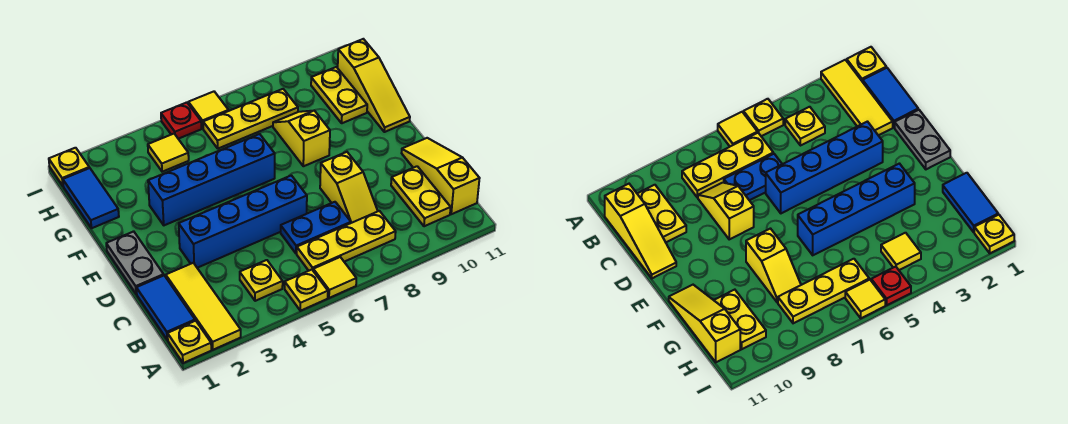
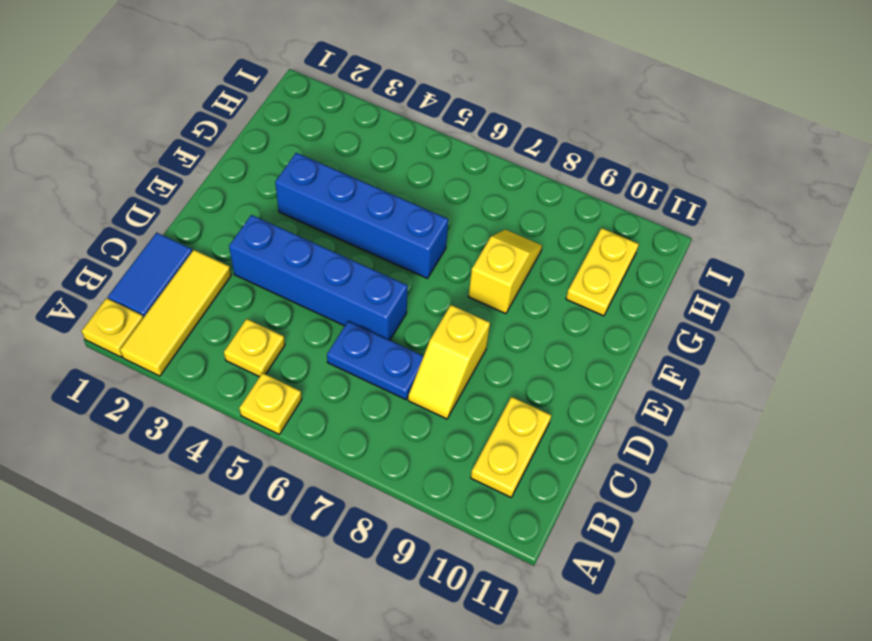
none -> yellow tile A6 level 1
none -> yellow plate B6:B8 level 1
none -> yellow slope B11:D11 level 1 top B

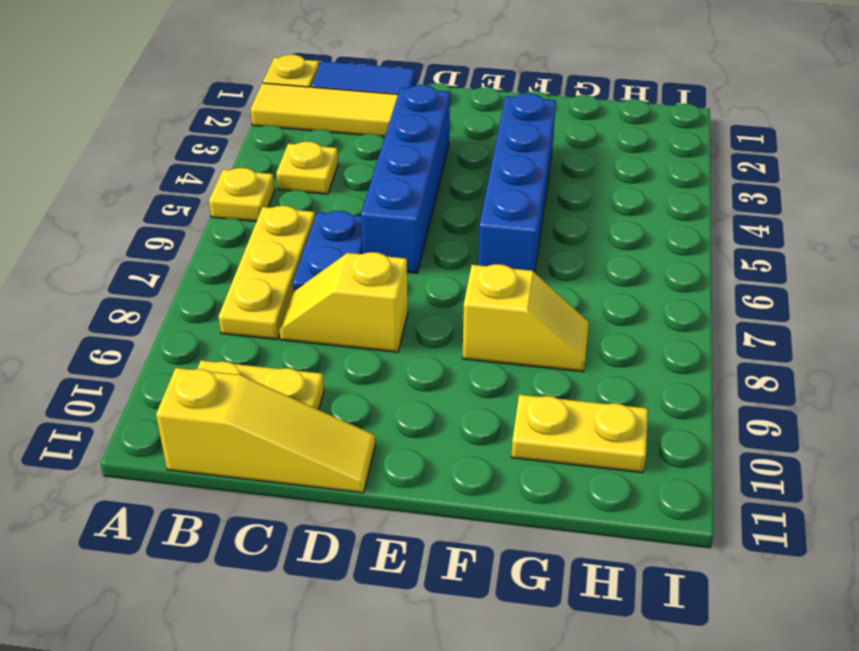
none -> yellow tile A6 level 1
none -> grey plate D1:E1 level 1
none -> yellow slope F11:H11 level 1 top H

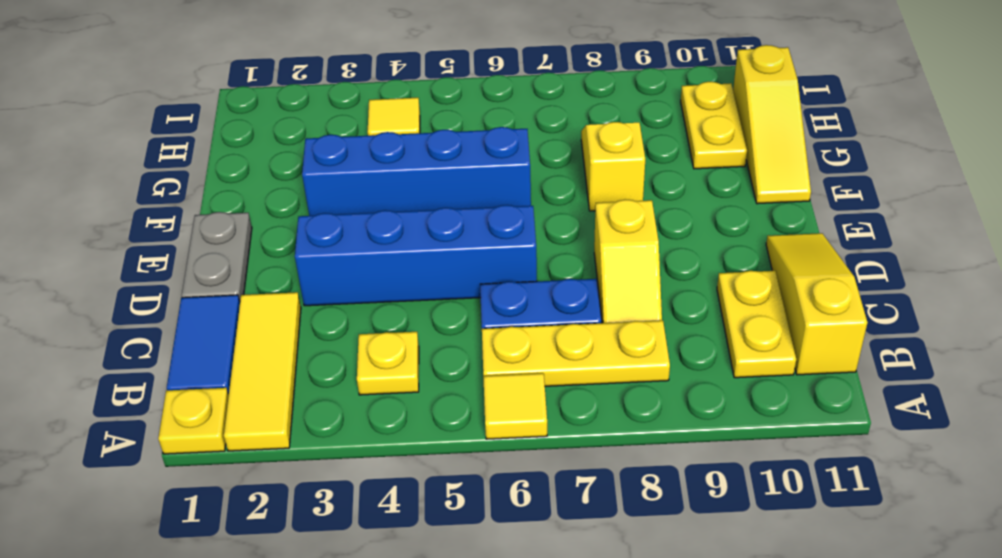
none -> yellow plate A5 level 1
none -> blue tile G1:H1 level 1
none -> yellow plate H6:H8 level 1

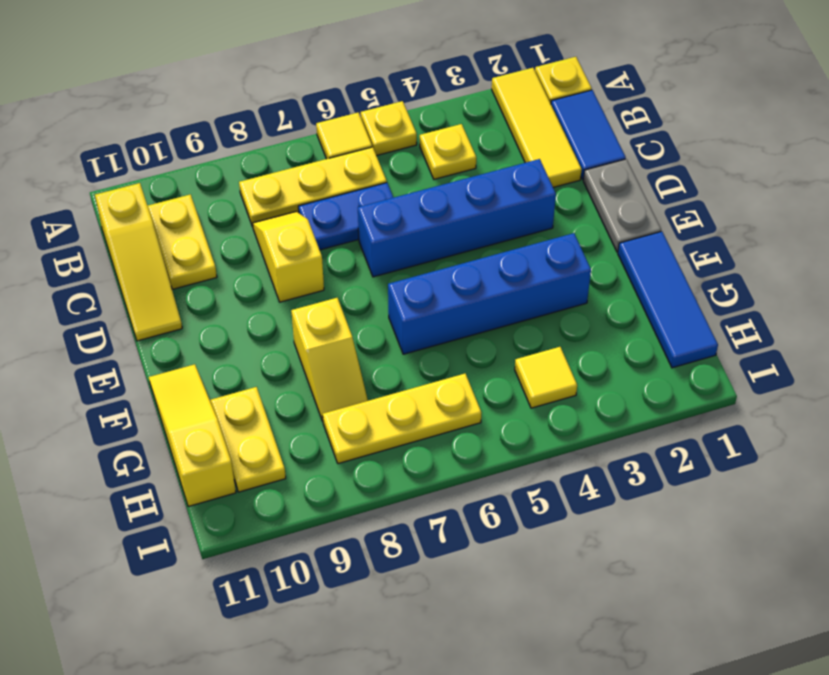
blue tile F1:H1 level 1 -> blue tile G1:H1 level 1
none -> yellow plate I1 level 1
none -> red plate I5 level 1
none -> yellow tile I6 level 1

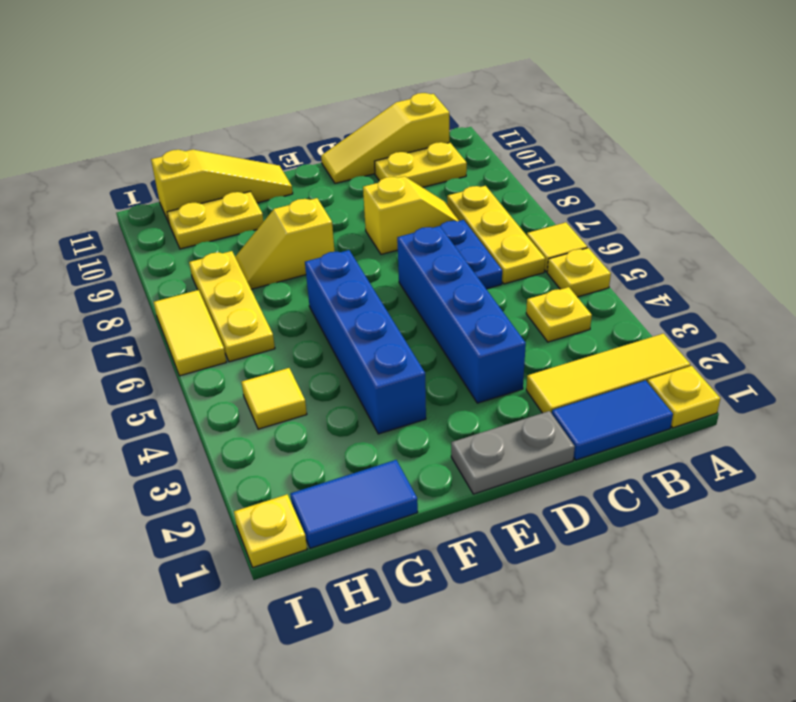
yellow tile I6:I7 level 1 -> yellow tile I6 level 1
none -> red plate I5 level 1

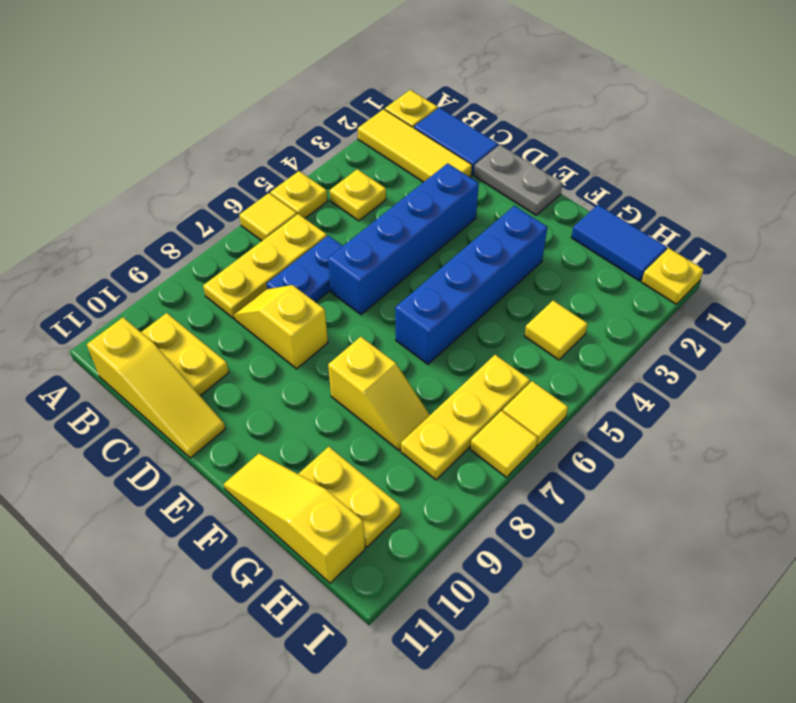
yellow tile I7 level 1 -> none
none -> red plate I5 level 1

